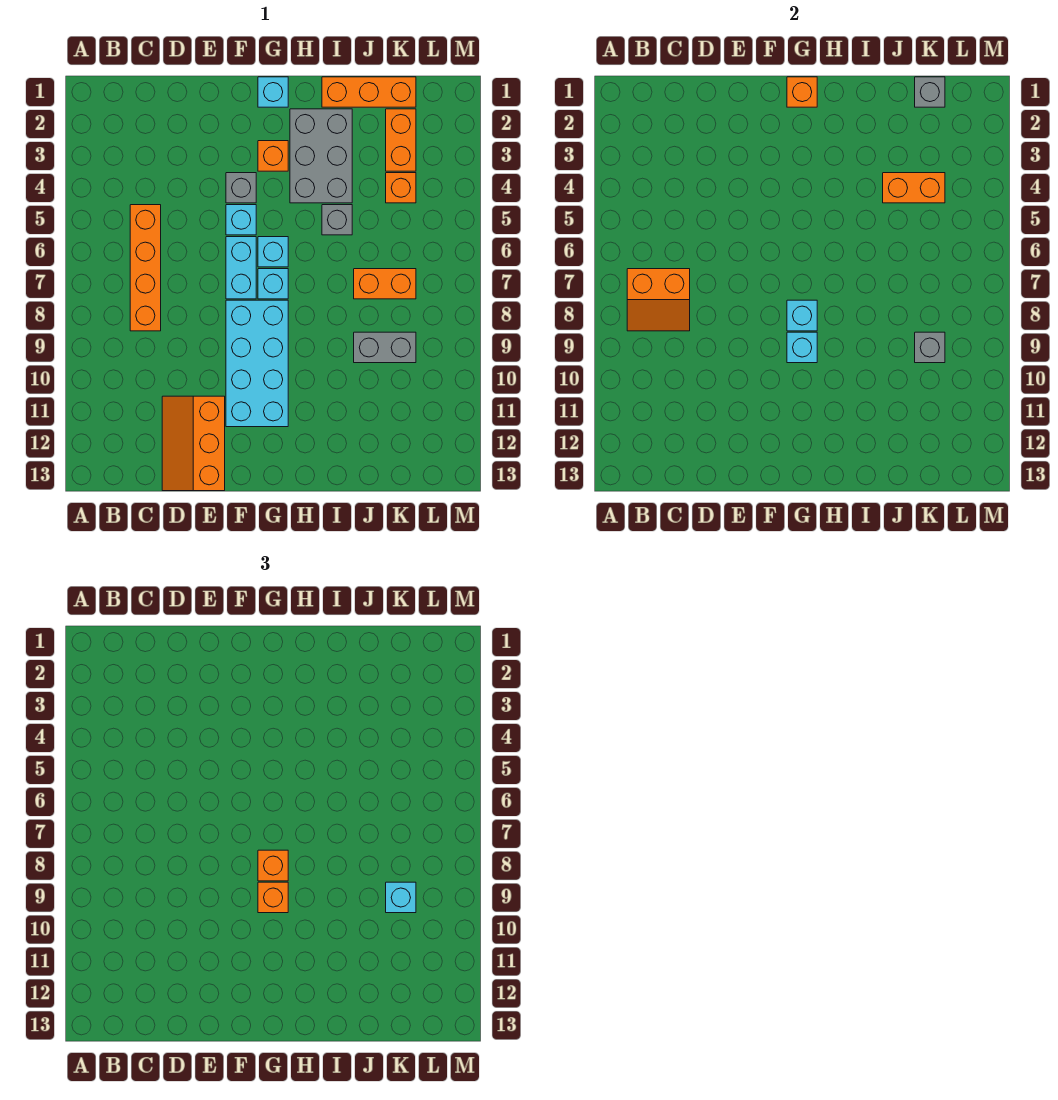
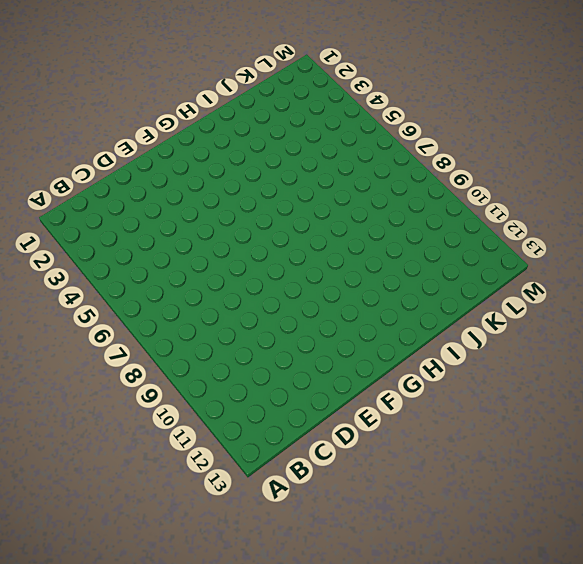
none -> orange brick C5:C8 level 1
none -> orange slope D11:E13 level 1 top E
none -> grey brick F4 level 1

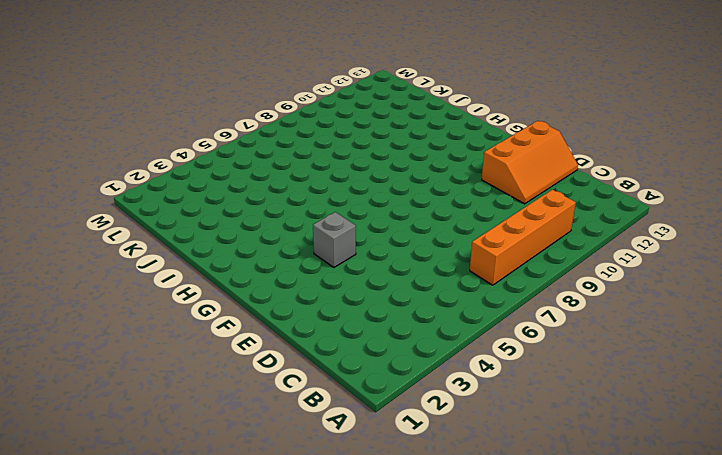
orange brick B7:B10 level 1 -> orange brick C5:C8 level 1
none -> cyan brick F5 level 1
none -> cyan brick F6:F7 level 1
none -> cyan brick F8:G11 level 1

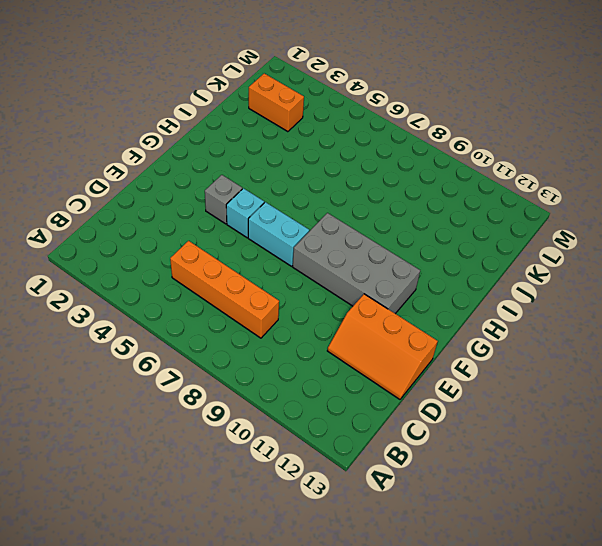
grey brick F8:G11 level 1 -> cyan brick F8:G11 level 1
none -> cyan brick G1 level 1
none -> orange brick G3 level 1
none -> cyan brick G6 level 1

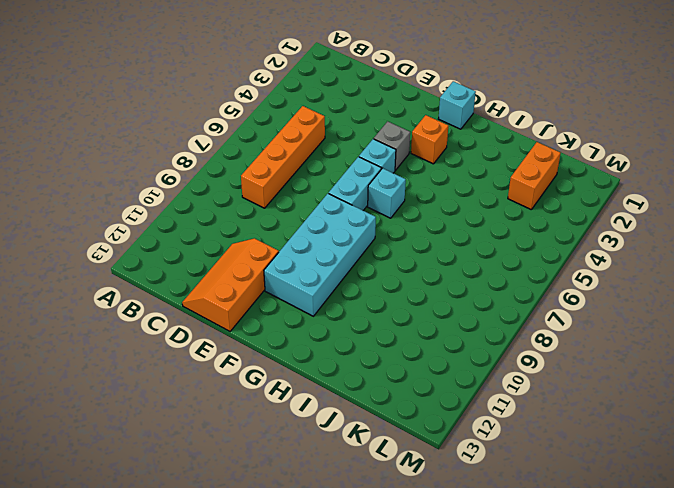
none -> cyan brick G7 level 1
none -> grey brick H2:I4 level 1
none -> orange brick I1:K1 level 1

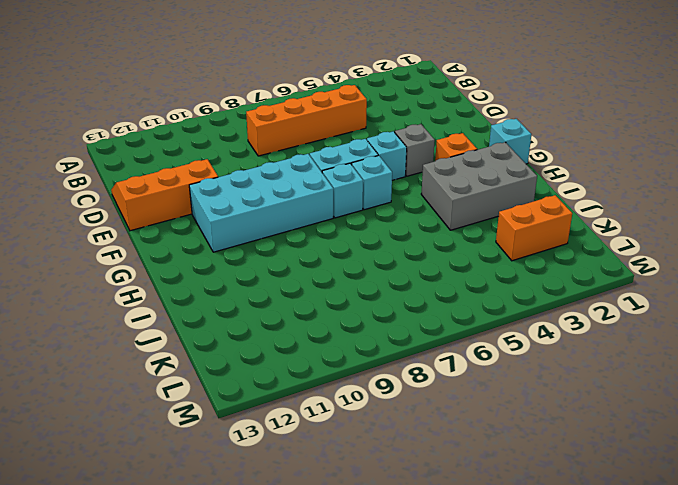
none -> orange brick I1:K1 level 1
none -> grey brick I5 level 1
none -> orange brick J7:K7 level 1

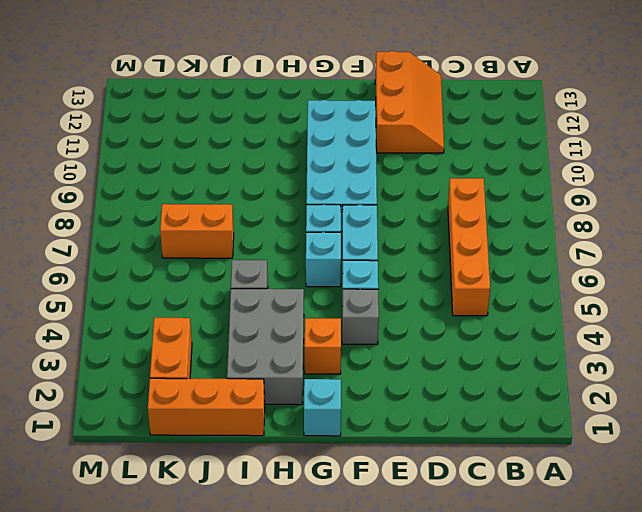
none -> grey brick J9:K9 level 1
none -> orange brick K4 level 1
none -> orange slope B7:C8 level 2 top 7

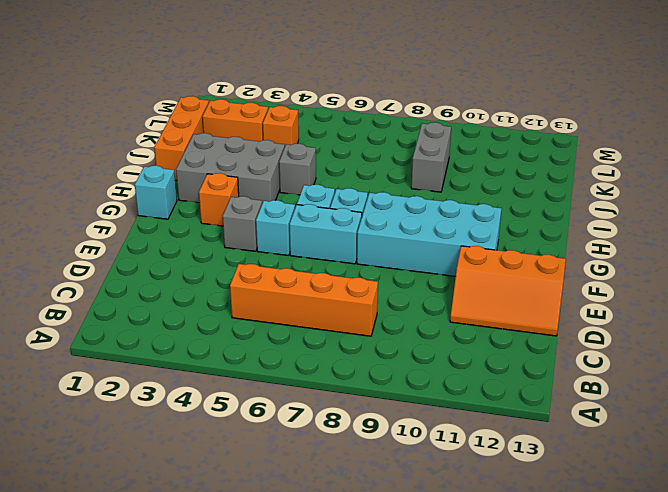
none -> orange brick J7:K7 level 1
none -> orange slope B7:C8 level 2 top 7
none -> orange brick G1 level 2

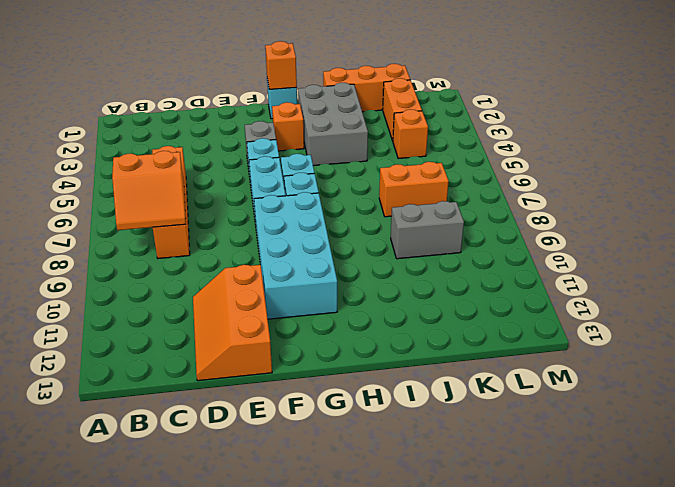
none -> grey brick I5 level 1
none -> cyan brick G8 level 2
none -> cyan brick G9 level 2

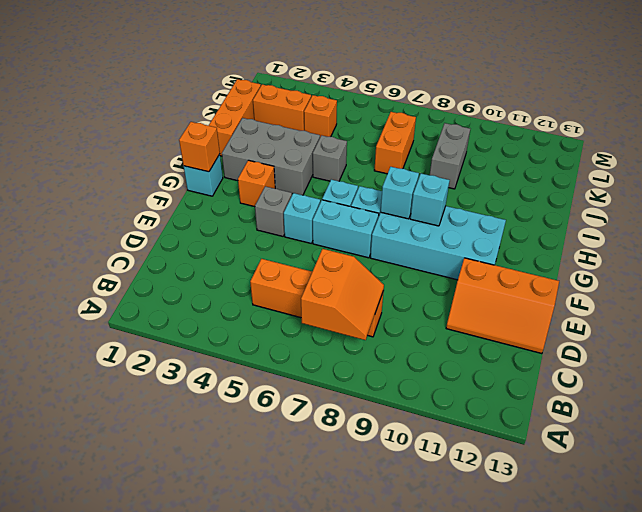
none -> orange brick J4:K4 level 2
none -> grey brick K1 level 2
none -> grey brick K9 level 2

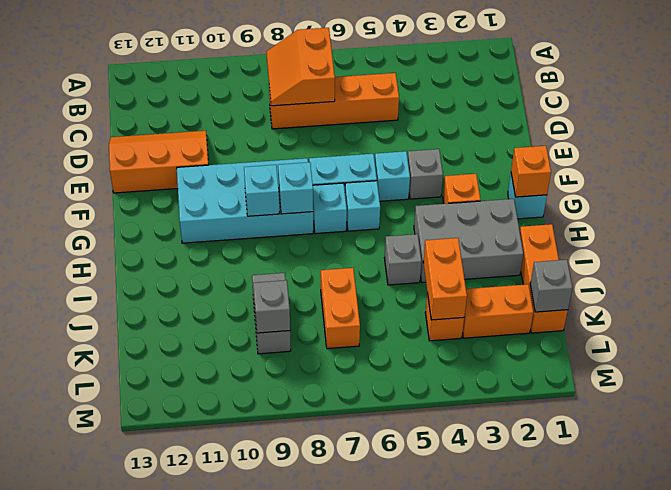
none -> orange brick G8 level 3
none -> orange brick G9 level 3
none -> cyan brick K9 level 3

